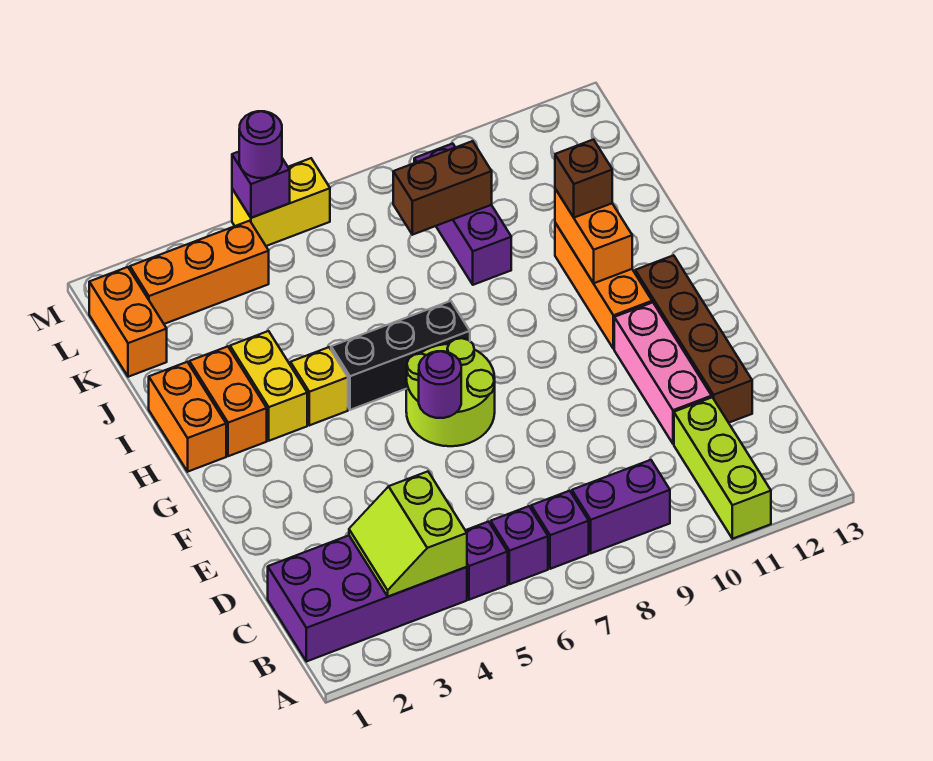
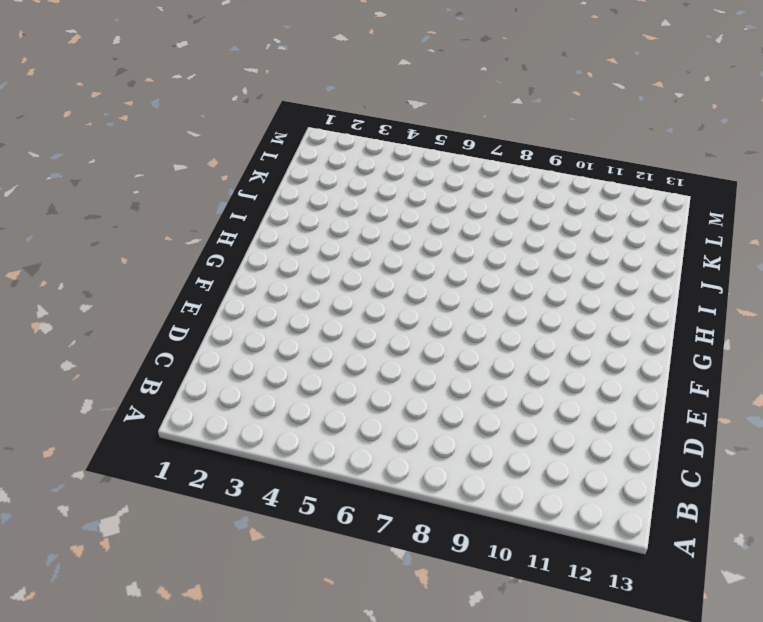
none -> lime brick A11:C11 level 1
none -> purple brick B1:C4 level 1
none -> purple brick B5 level 1

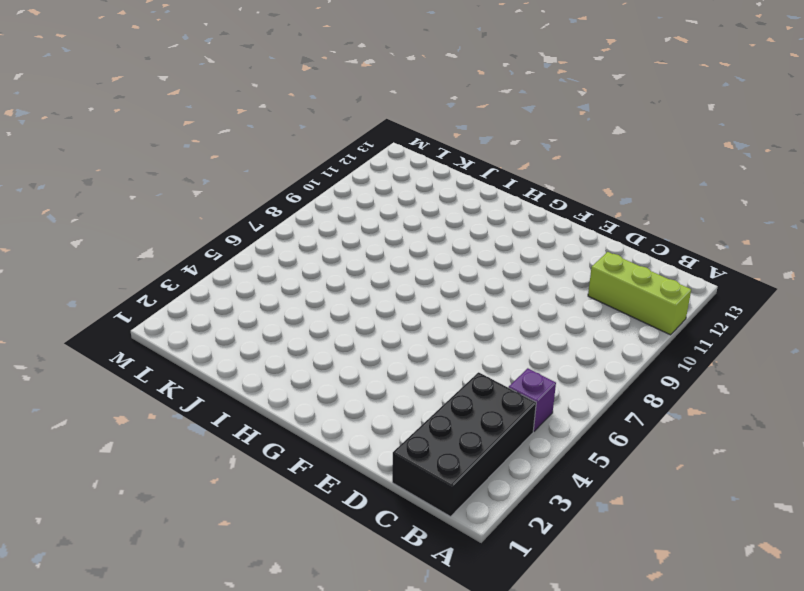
black brick B1:C4 level 1 -> purple brick B1:C4 level 1
none -> purple brick B6 level 1
none -> purple brick B7 level 1
none -> purple brick B8:B9 level 1

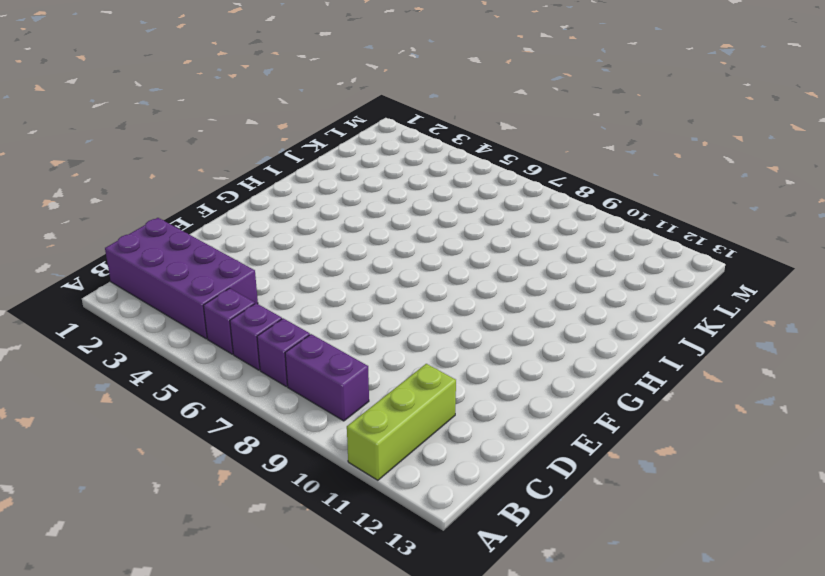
none -> pink brick D11:F11 level 1
none -> brown brick D12:G12 level 1
none -> lime round brick F6:G7 level 1

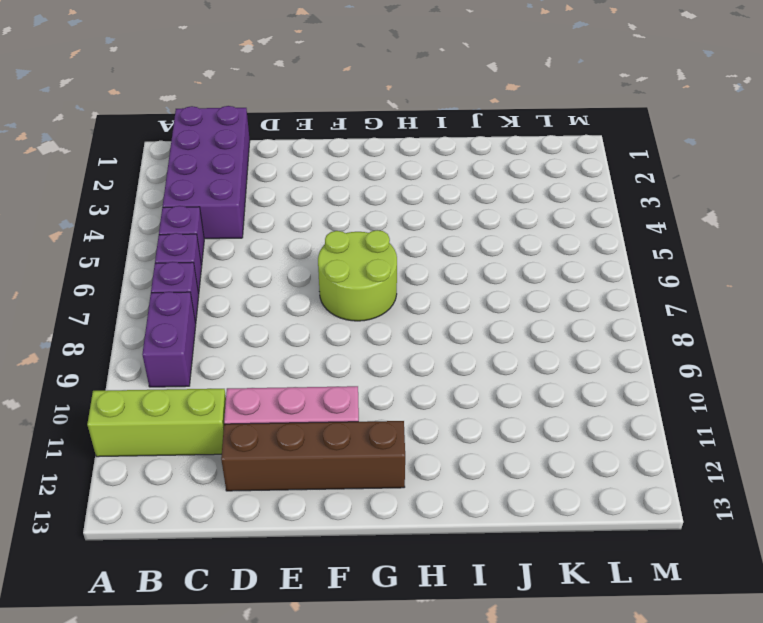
none -> orange brick G11:I11 level 1
none -> orange brick H1:I1 level 1
none -> orange brick H2:I2 level 1

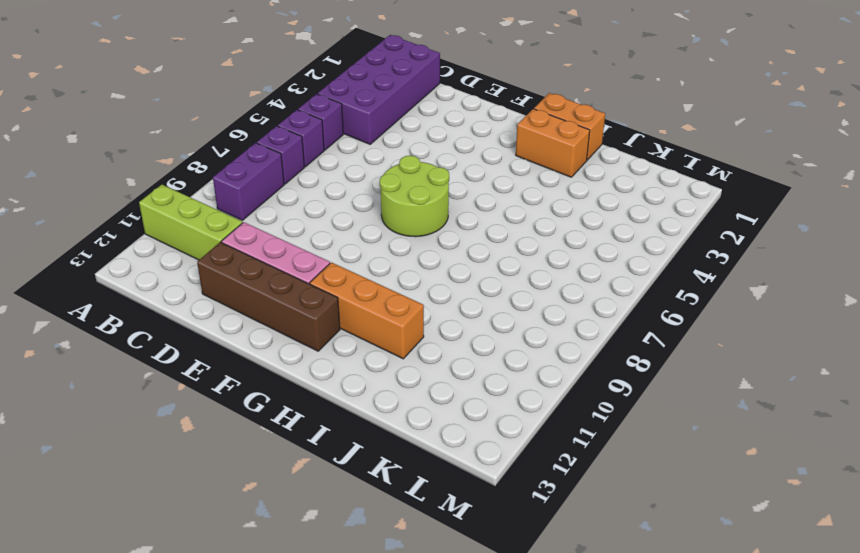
none -> yellow brick H3:I3 level 1
none -> yellow brick H4 level 1
none -> black brick H5:H7 level 1

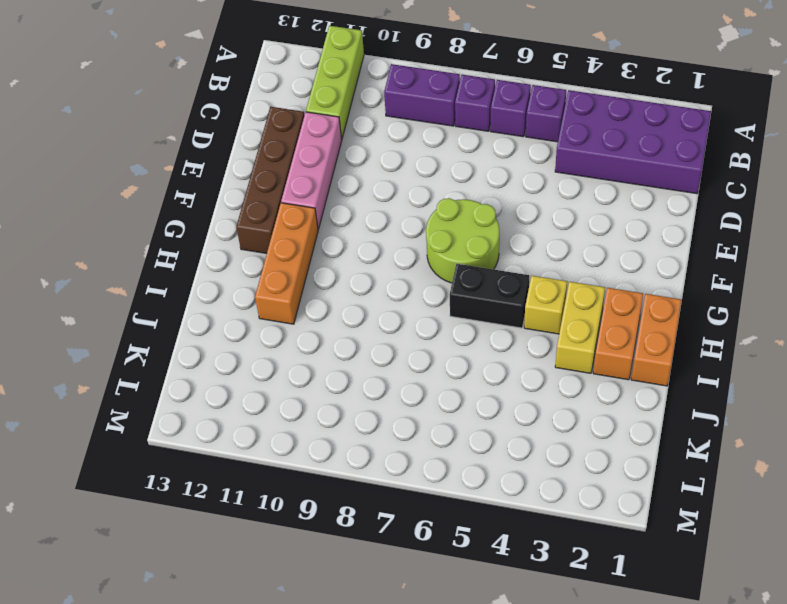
black brick H5:H6 level 1 -> black brick H5:H7 level 1
none -> purple brick J9:L9 level 1
none -> orange brick K1:L1 level 1
none -> orange brick L2:L4 level 1

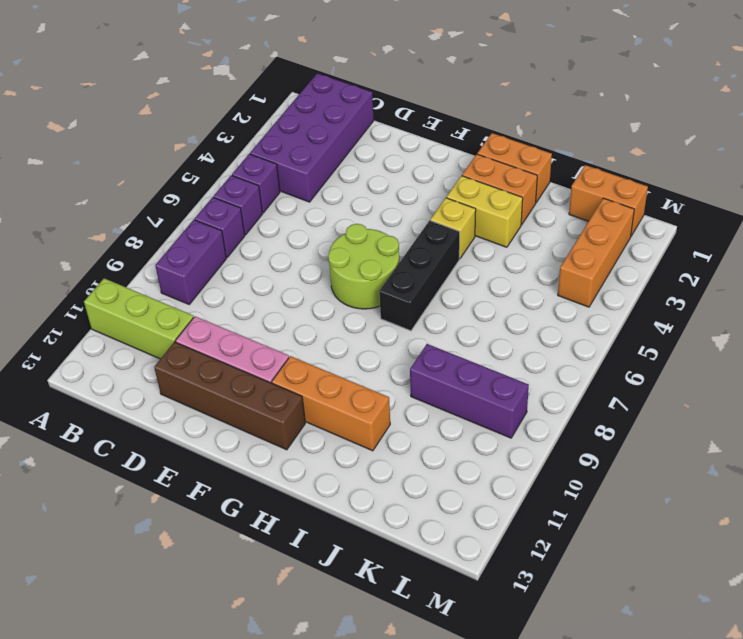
none -> yellow brick M5:M6 level 1
none -> lime slope B3:C4 level 2 top 4
none -> purple round brick F6 level 2

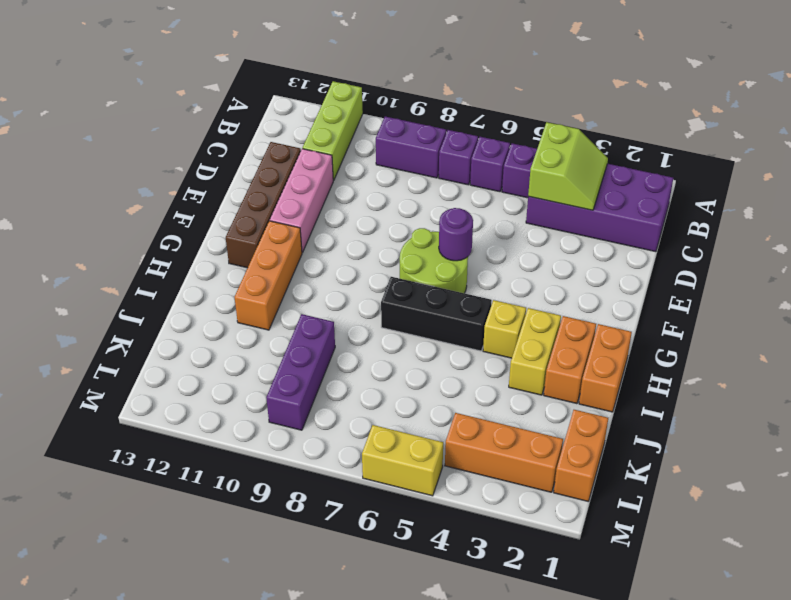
none -> orange brick H11:I11 level 2
none -> brown brick K8:K9 level 2
none -> purple brick M5 level 2

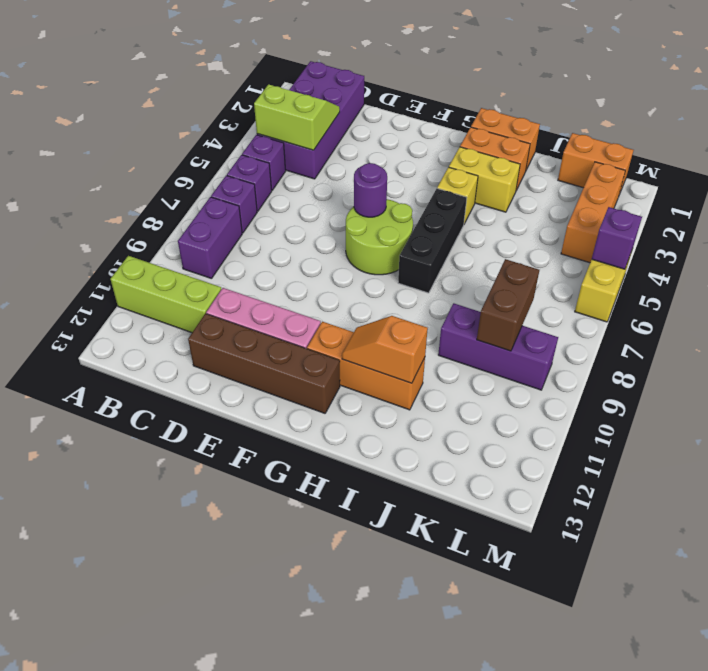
orange slope H11:I11 level 2 top I -> orange brick H11:I11 level 2
none -> brown brick I11 level 3
none -> purple round brick M5 level 3

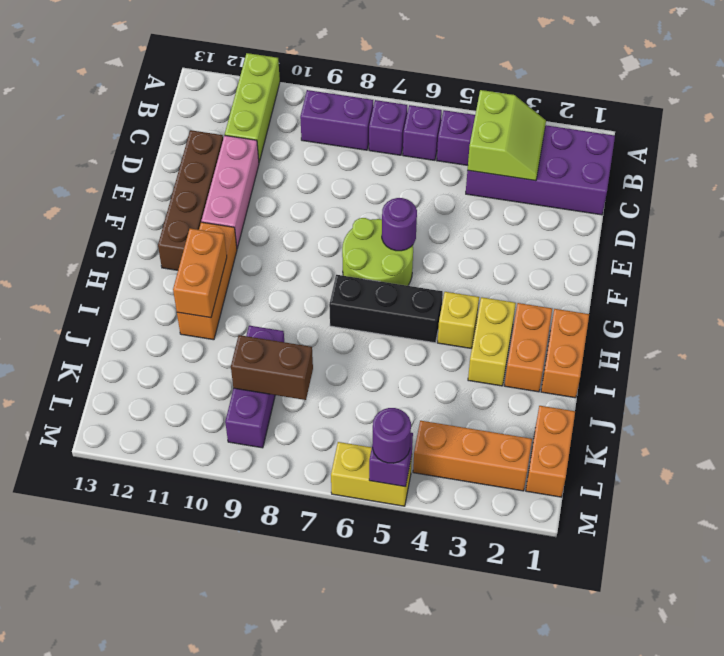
none -> brown brick I11 level 3

